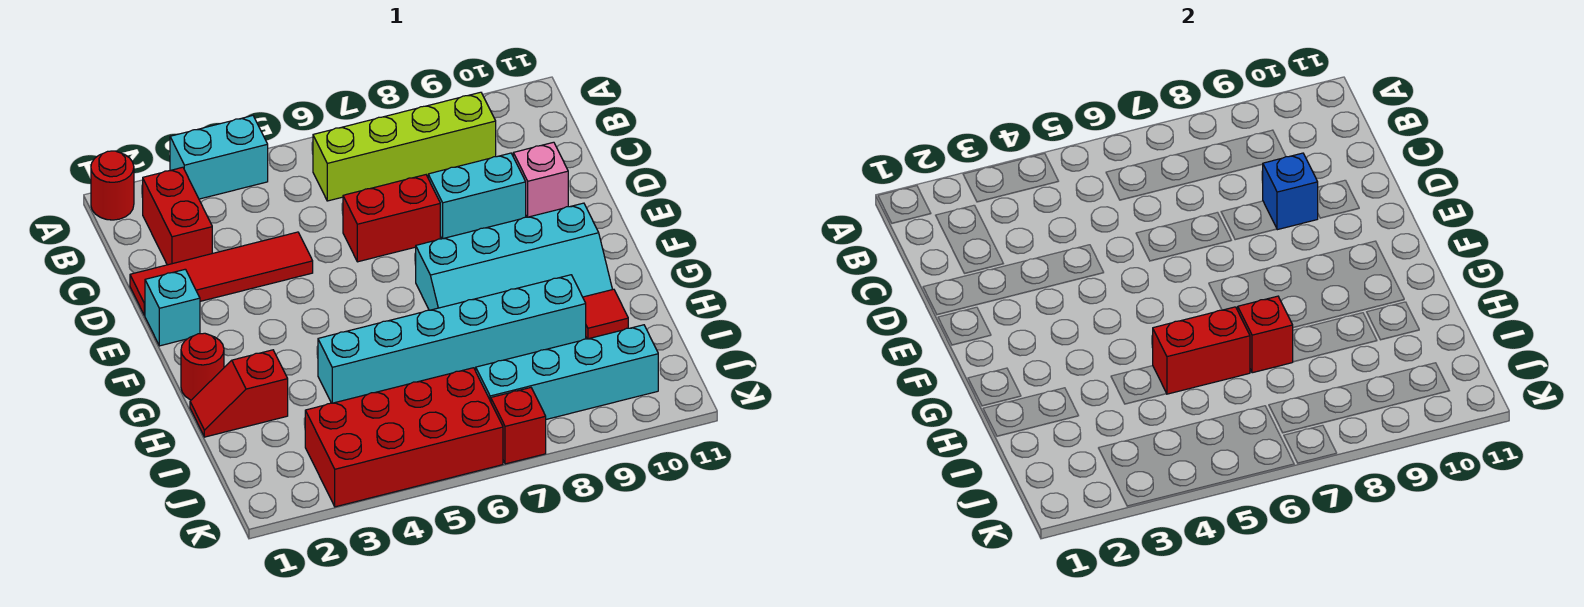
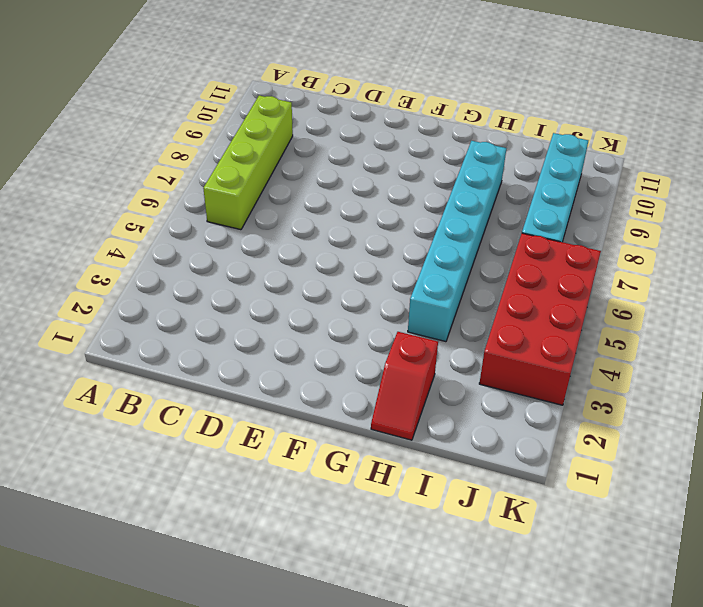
none -> red round brick A1 level 1
none -> cyan brick A3:A4 level 1
none -> red brick B2:C2 level 1

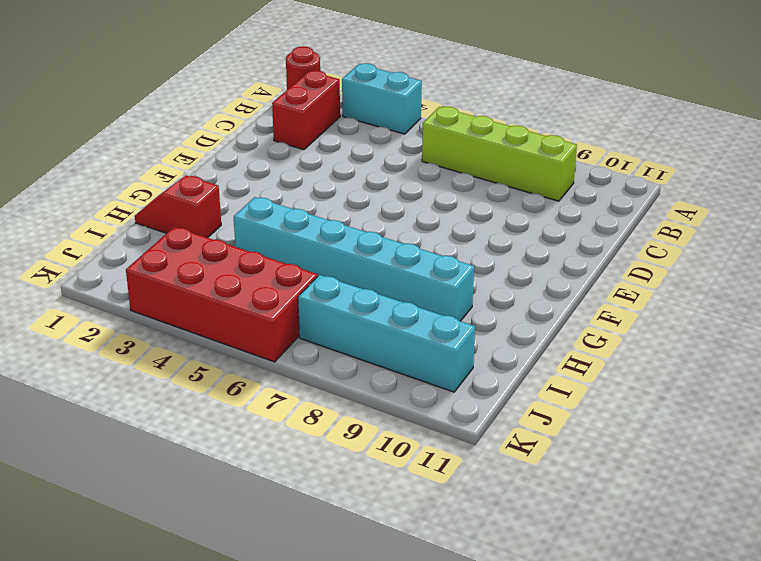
none -> red tile D1:D4 level 1
none -> red brick D6:D7 level 1
none -> cyan brick D8:D9 level 1

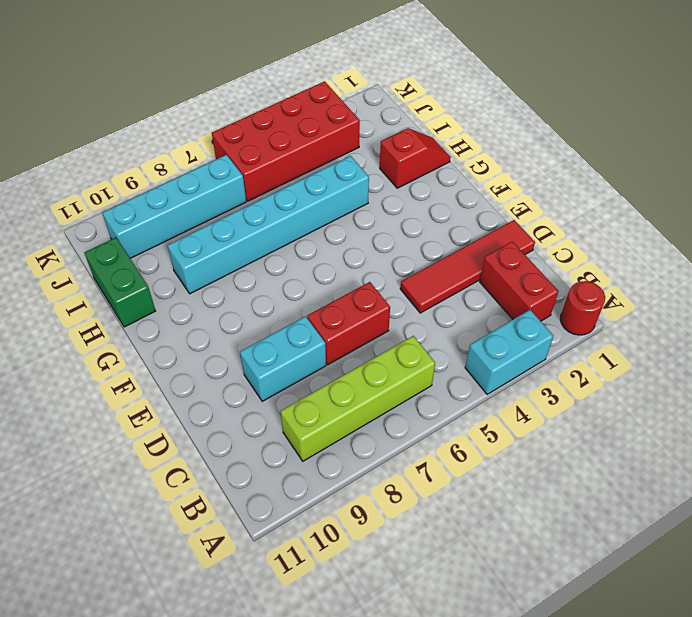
green brick H11:I11 level 1 -> none
none -> pink brick D10 level 1
none -> cyan brick E1 level 1
none -> cyan slope F7:G10 level 1 top F

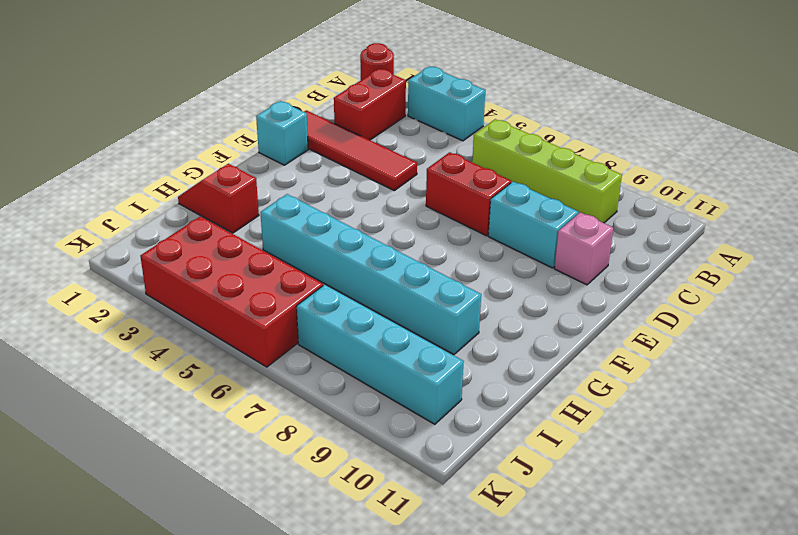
none -> cyan slope F7:G10 level 1 top F
none -> red round brick G1 level 1
none -> red tile H10 level 1

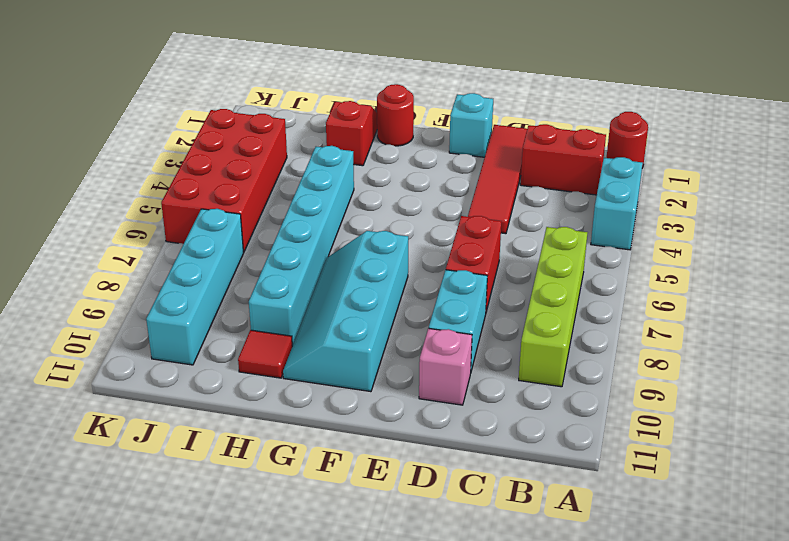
none -> red brick K7 level 1
none -> blue brick D9 level 2
none -> red brick H5:H6 level 2

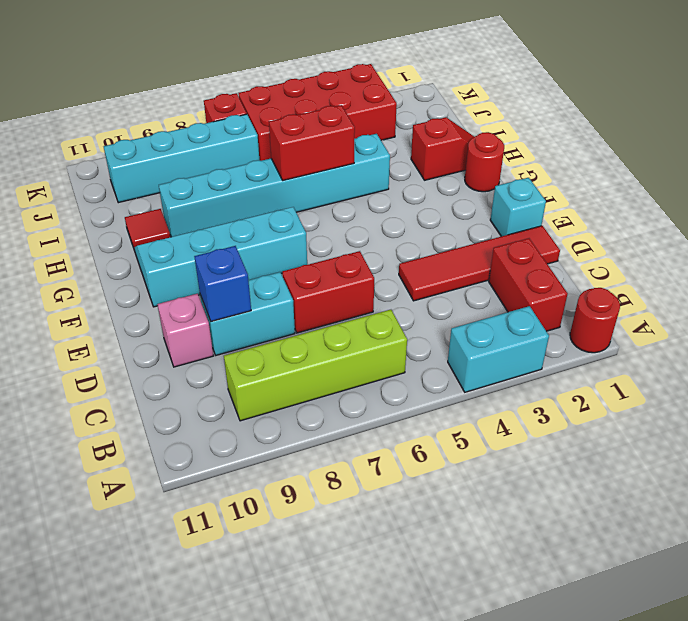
none -> red brick H7 level 2

